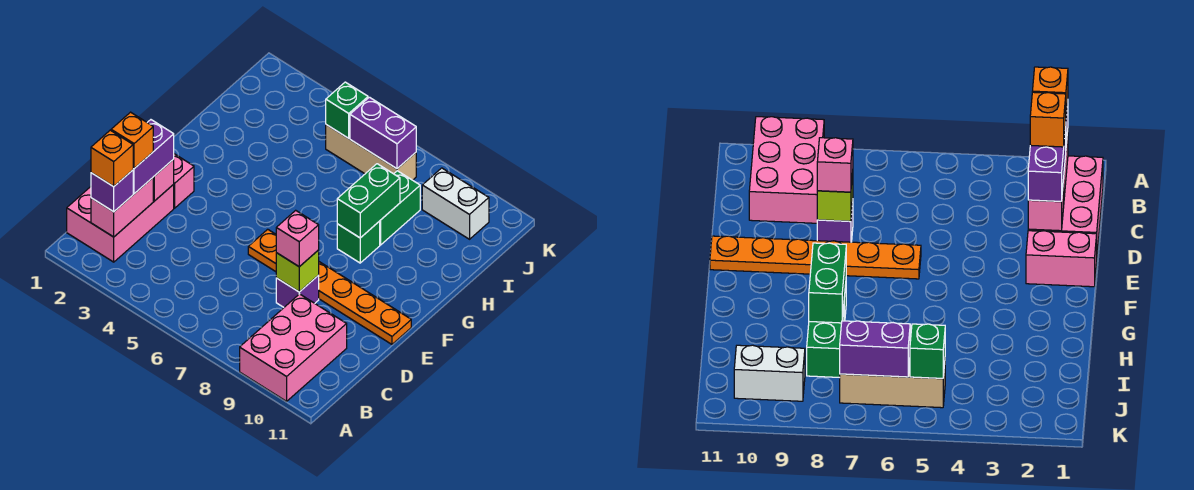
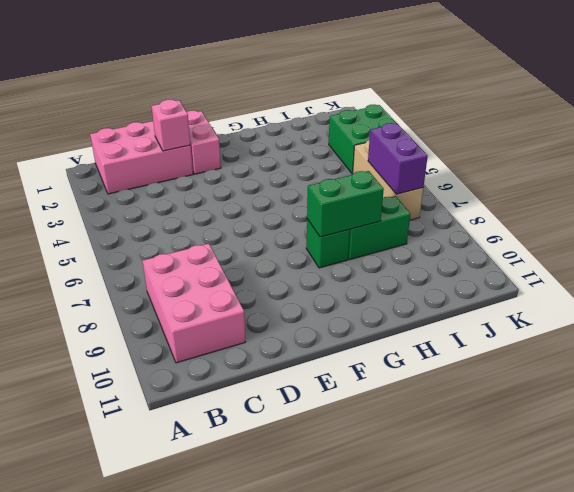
pink brick B8:C10 level 1 -> pink brick A9:C10 level 1
green brick J3:K4 level 1 -> none
none -> purple brick D8 level 1
none -> orange plate E6:E11 level 1
none -> white brick J9:J10 level 1

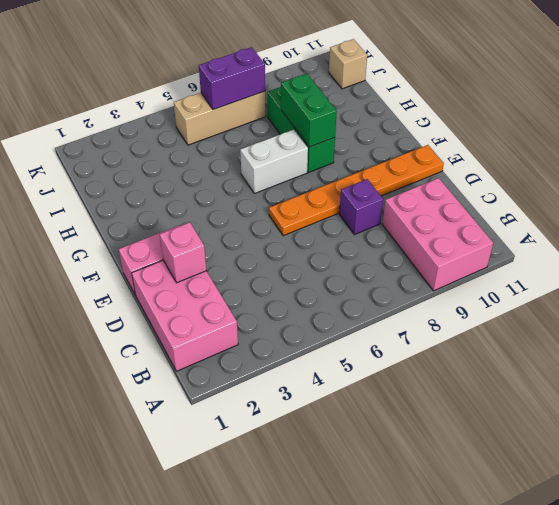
white brick G6:G7 level 1 -> white brick J9:J10 level 1
tan brick J11 level 1 -> none
none -> pink brick B2:C2 level 2
none -> lime brick D8 level 2
none -> green brick J5 level 2

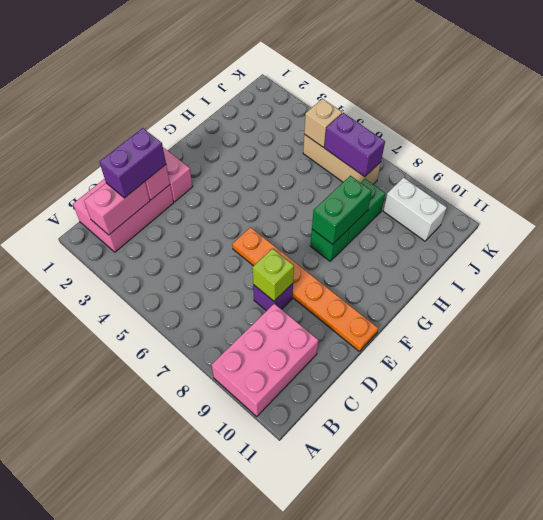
tan brick J5 level 2 -> green brick J5 level 2
none -> purple brick B2 level 3
none -> pink brick D8 level 3
none -> orange brick B2 level 4

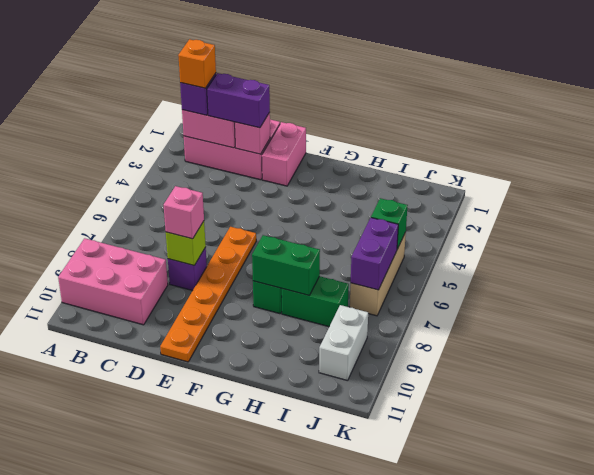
none -> orange brick C2 level 4

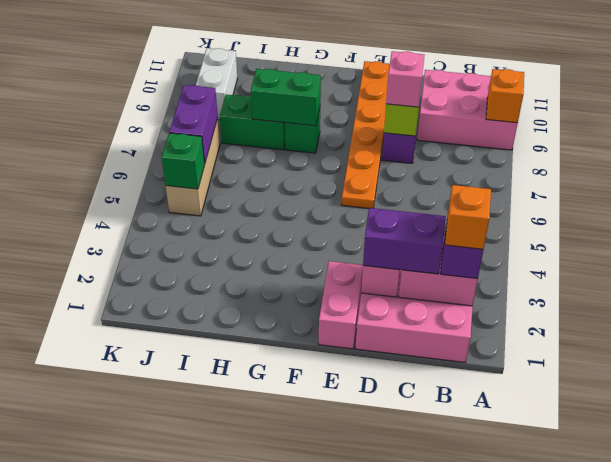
orange brick A9 level 2 -> orange brick C2 level 4

